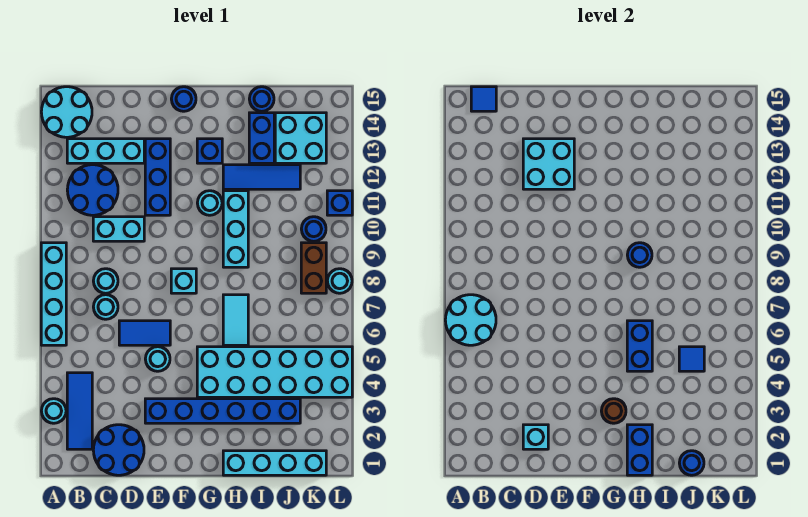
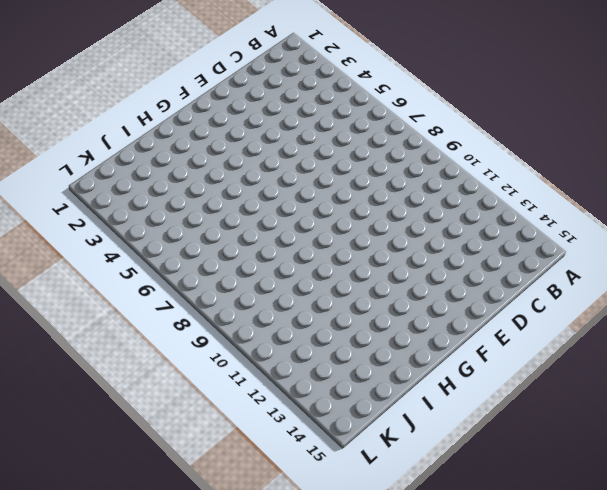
none -> cyan round brick A3 level 1
none -> cyan brick A6:A9 level 1
none -> cyan round brick A14:B15 level 1
none -> blue tile B2:B4 level 1

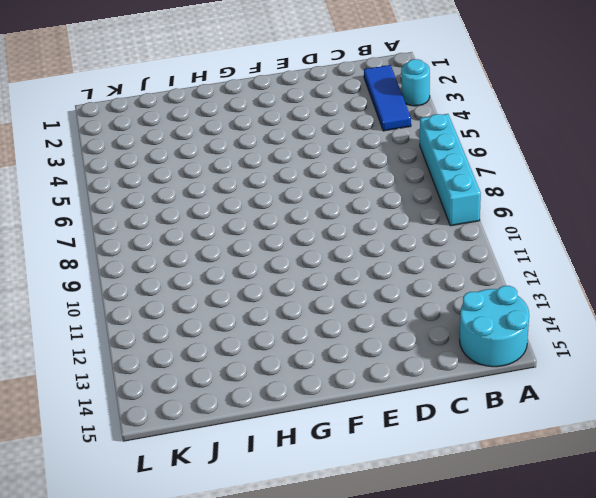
none -> blue round brick B11:C12 level 1
none -> cyan brick B13:D13 level 1
none -> blue round brick C1:D2 level 1
none -> cyan round brick C7 level 1

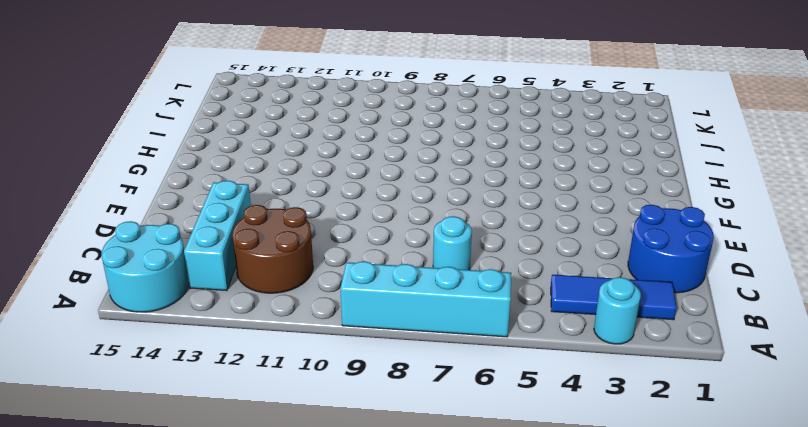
brown round brick B11:C12 level 1 -> blue round brick B11:C12 level 1
none -> cyan round brick C8 level 1
none -> cyan brick C10:D10 level 1
none -> blue tile D6:E6 level 1
none -> blue brick E3:J3 level 1

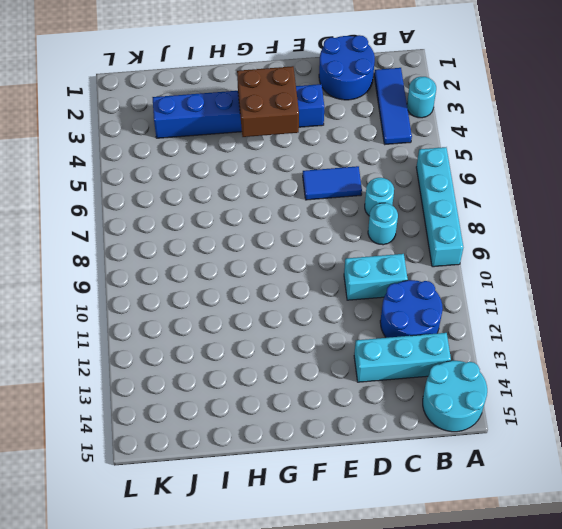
brown brick F3:G4 level 2 -> brown round brick G3 level 2
none -> cyan round brick E5 level 1
none -> blue brick E11:E13 level 1
none -> cyan brick F8 level 1
none -> blue round brick F15 level 1

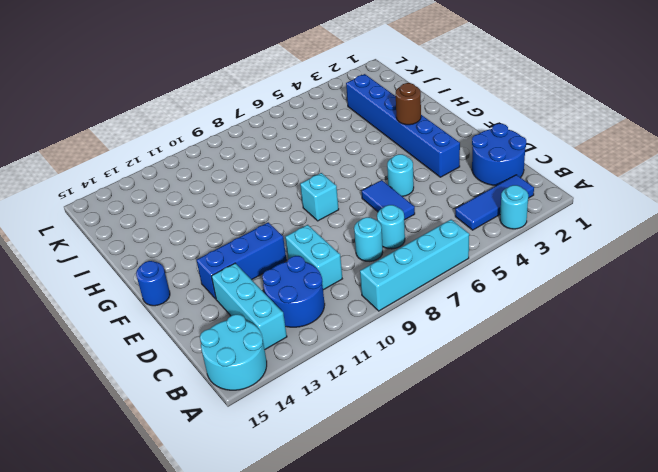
none -> cyan brick G4:L5 level 1
none -> cyan round brick G11 level 1
none -> blue brick G13 level 1
none -> cyan brick H1:K1 level 1

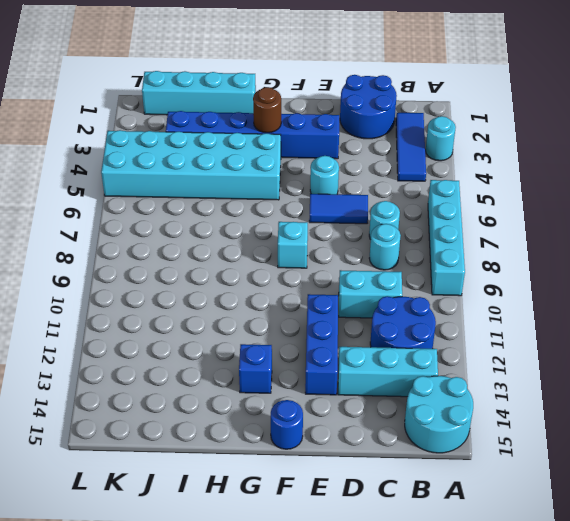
none -> cyan round brick G11 level 1
none -> cyan tile H6:H7 level 1
none -> cyan brick H9:H11 level 1
none -> blue tile H12:J12 level 1

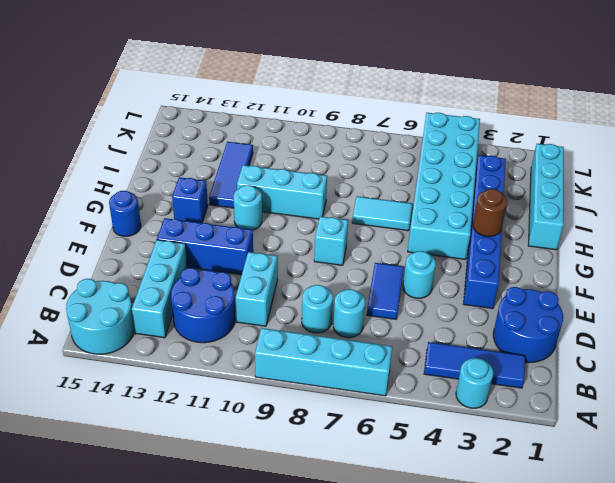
none -> blue brick I13:I14 level 1
none -> blue round brick I15 level 1
none -> cyan brick J13:K14 level 1
none -> brown brick K8:K9 level 1

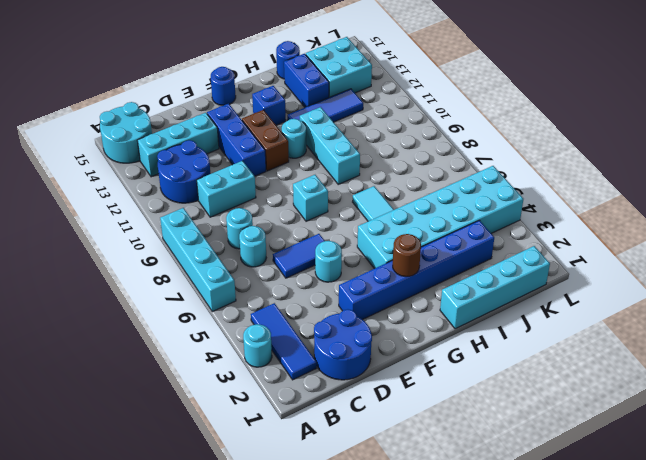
brown brick F11:F12 level 1 -> brown brick K8:K9 level 1
none -> blue round brick K10 level 1
none -> cyan round brick L8 level 1
none -> blue brick L11 level 1
none -> cyan round brick A6:B7 level 2

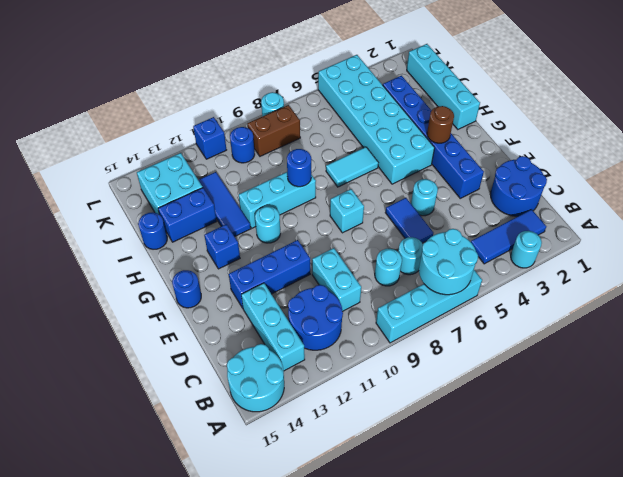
none -> blue tile B15 level 2
none -> cyan brick D2 level 2
none -> cyan brick D12:E13 level 2
none -> blue brick H1:H2 level 2

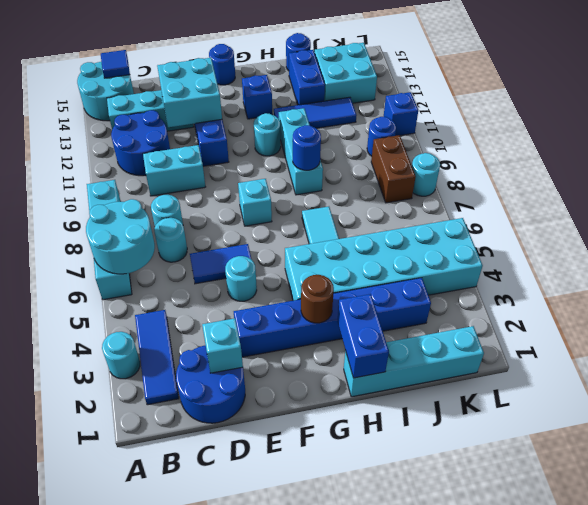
none -> blue brick H5:H6 level 2
none -> blue round brick J1 level 2
none -> blue tile J5 level 2

